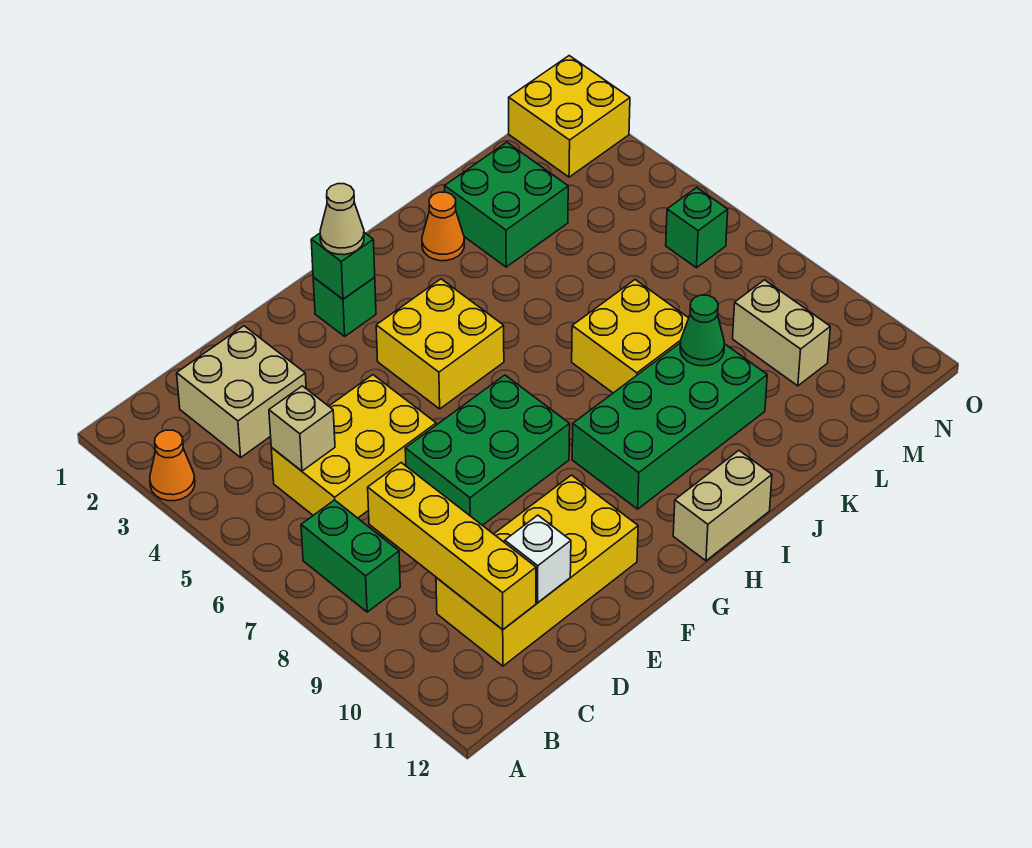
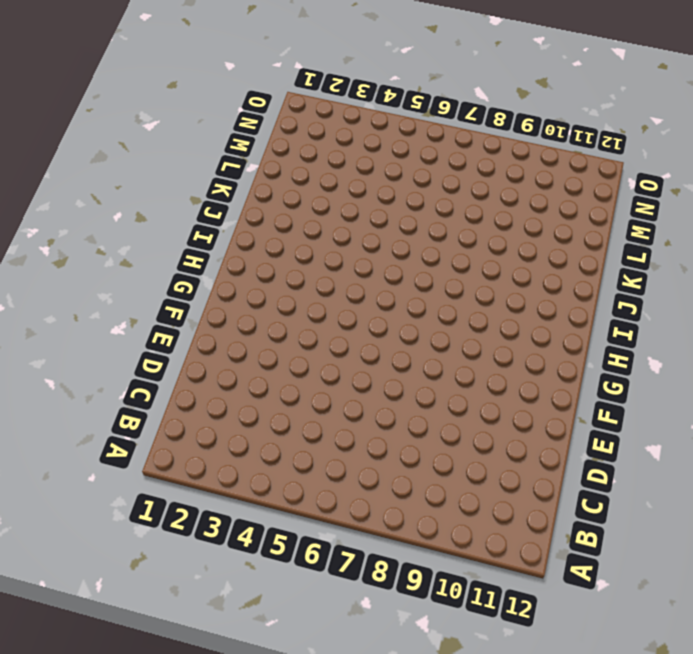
none -> orange cone A3 level 1
none -> green brick B7:B8 level 1
none -> tan brick C2:D3 level 1

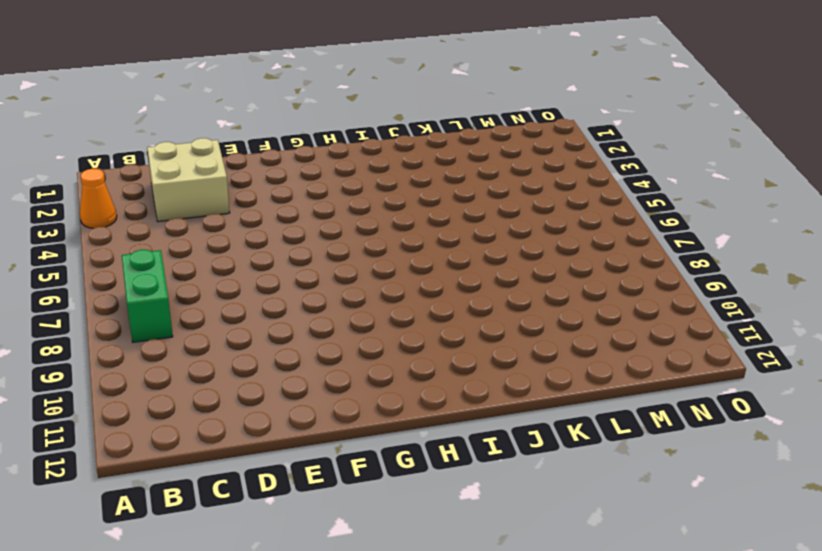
none -> yellow brick C5:E6 level 1
none -> yellow brick C10:F11 level 1
none -> green brick E7:G8 level 1

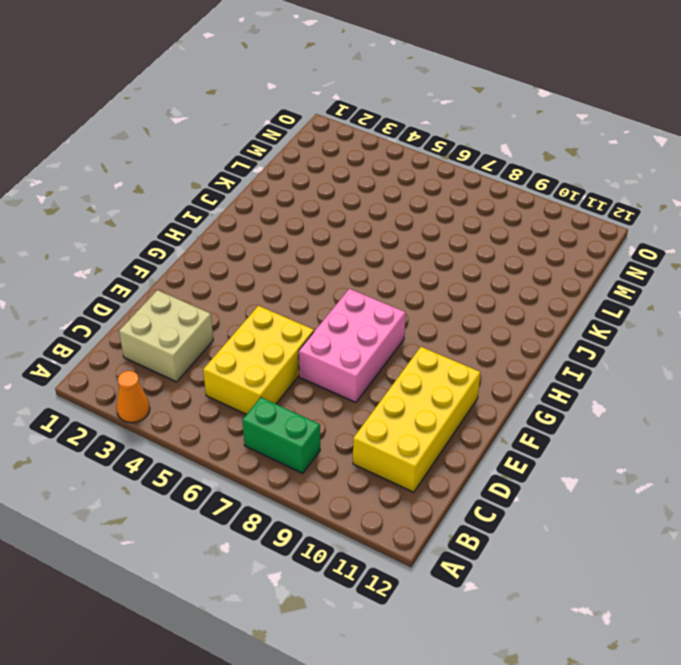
pink brick E7:G8 level 1 -> green brick E7:G8 level 1
none -> green brick G2 level 1
none -> yellow brick G4:H5 level 1
none -> green brick H9:K10 level 1

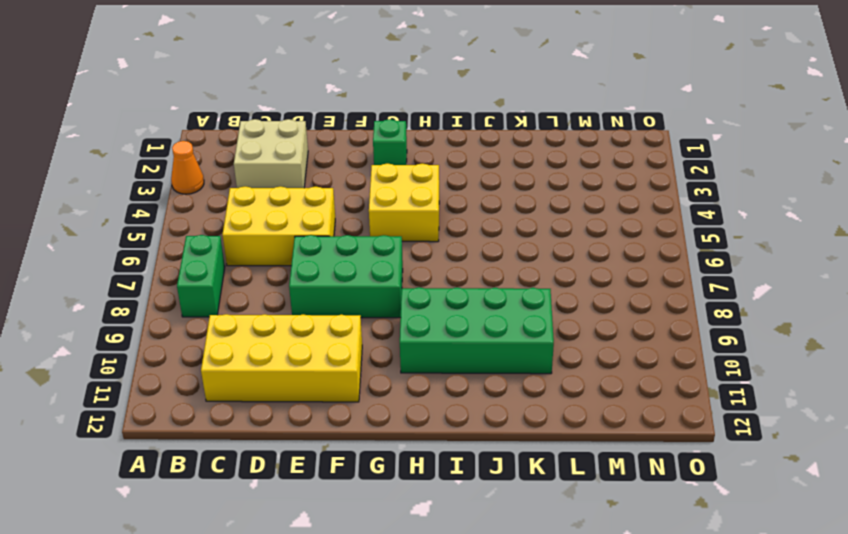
none -> tan brick H12:I12 level 1
none -> orange cone J2 level 1
none -> yellow brick J7:K8 level 1

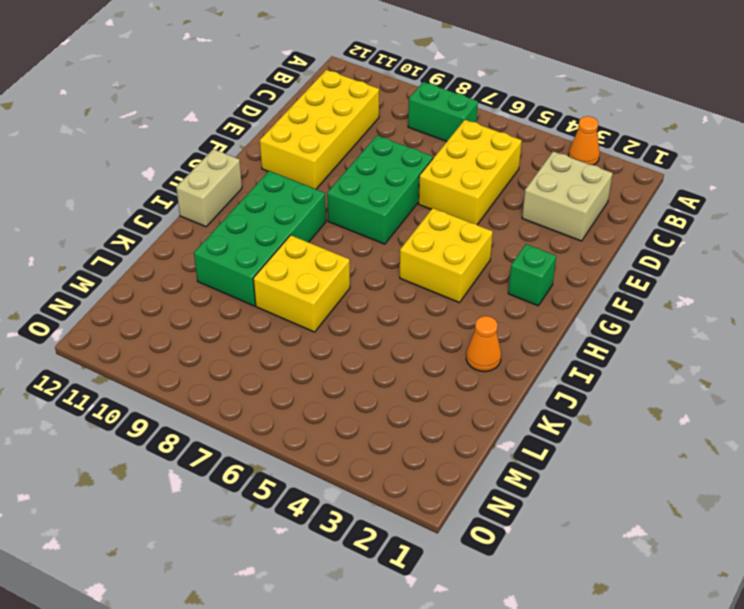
none -> green brick K2:L3 level 1
none -> tan brick M9:M10 level 1
none -> yellow brick N1:O2 level 1

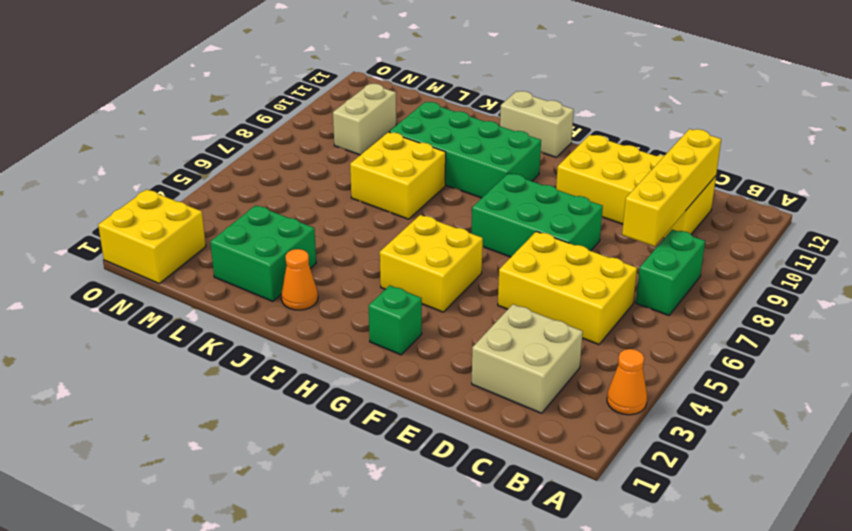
none -> green brick N6 level 1
none -> tan brick C5 level 2
none -> white brick D11 level 2

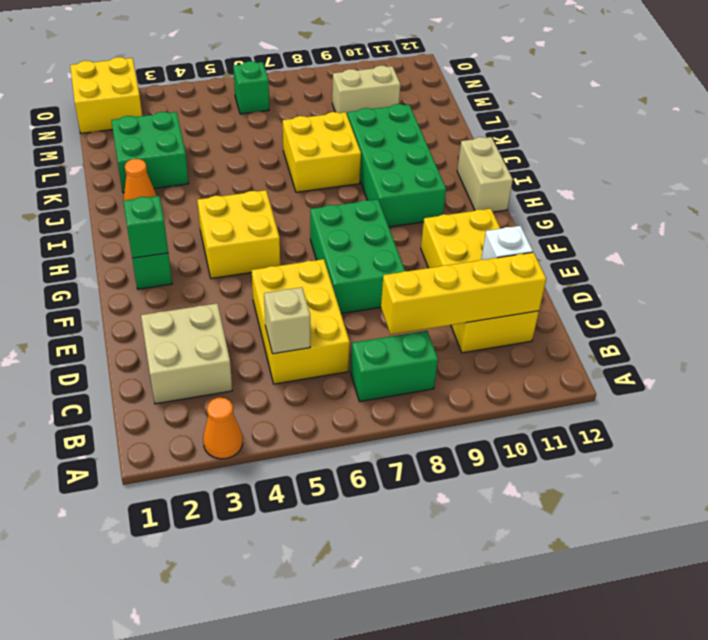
none -> green cone K9 level 2
none -> tan cone G2 level 3

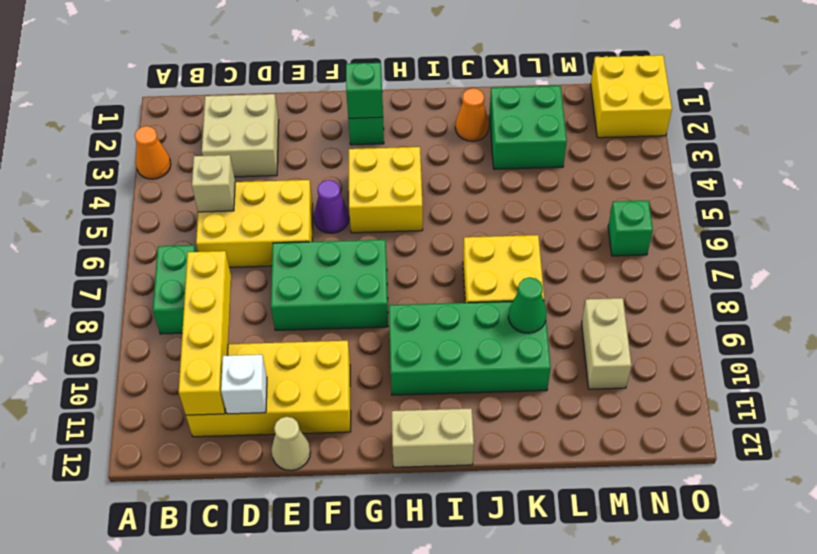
tan cone E12 level 1 -> tan cone G2 level 3
purple cone F5 level 1 -> none

